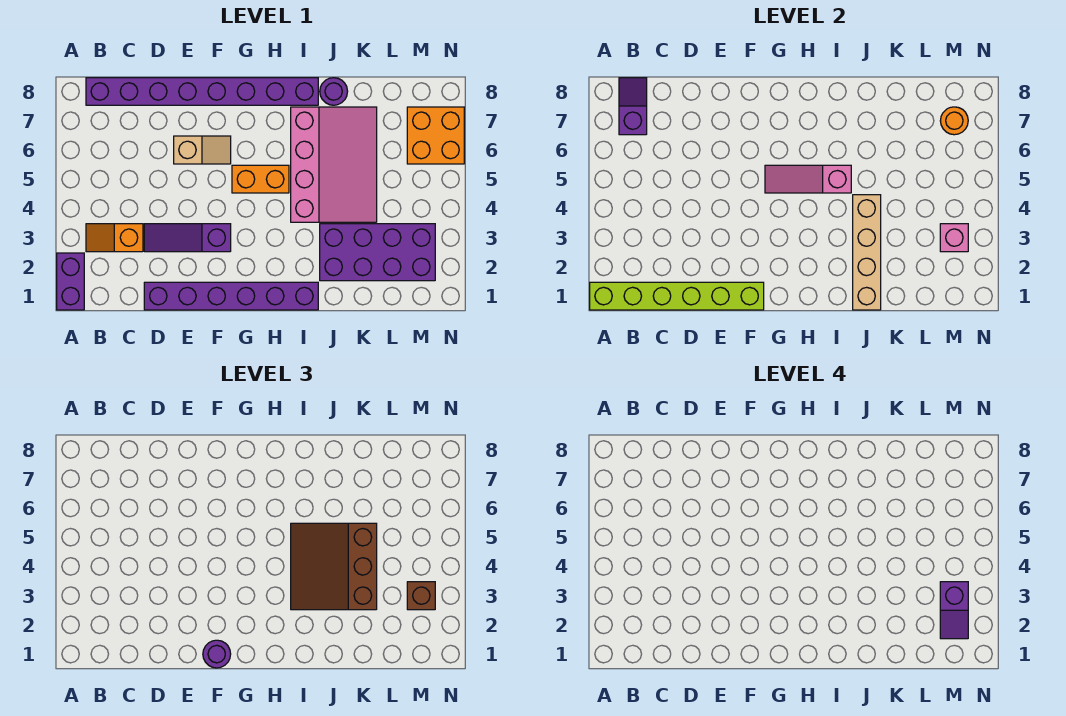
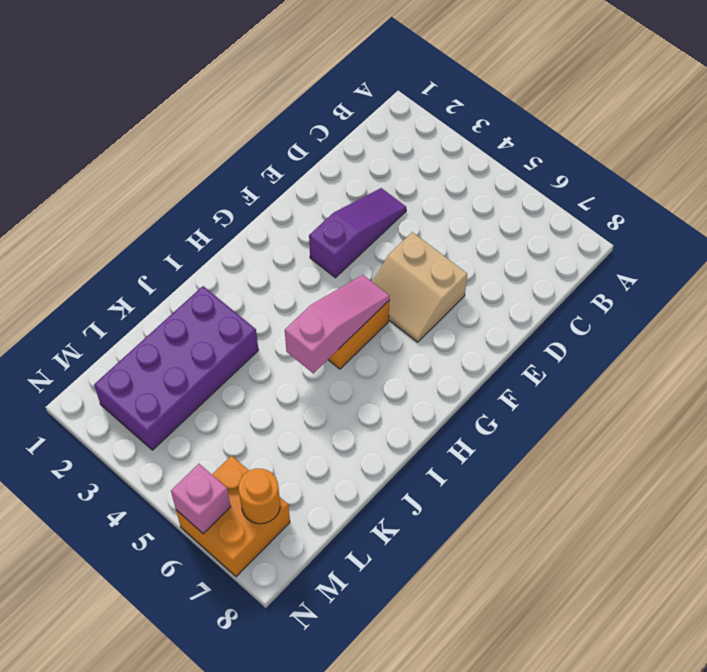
tan slope E5:F6 level 1 top E -> tan slope E6:F6 level 1 top E
pink brick N6 level 2 -> pink brick M3 level 2
none -> purple brick A1:A2 level 1
none -> orange slope B3:C3 level 1 top C
none -> purple brick B8:I8 level 1

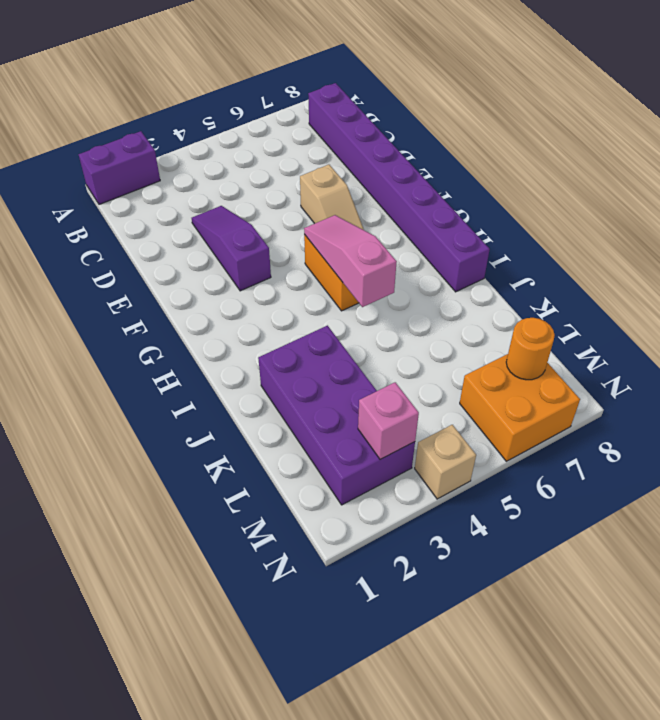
tan brick N4 level 1 -> none
none -> orange slope B3:C3 level 1 top C
none -> purple brick D1:I1 level 1
none -> pink slope I4:K7 level 1 top I

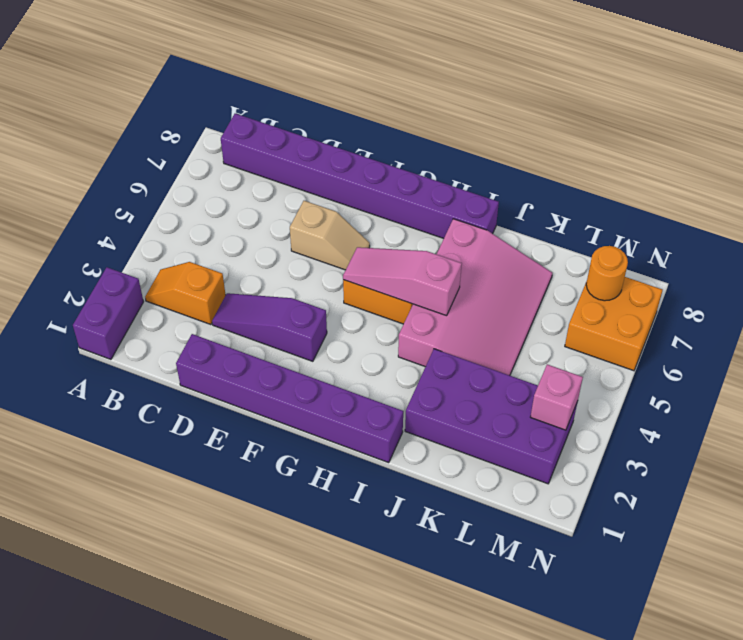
none -> purple round brick J8 level 1
none -> lime brick A1:F1 level 2
none -> purple slope B7:B8 level 2 top 7

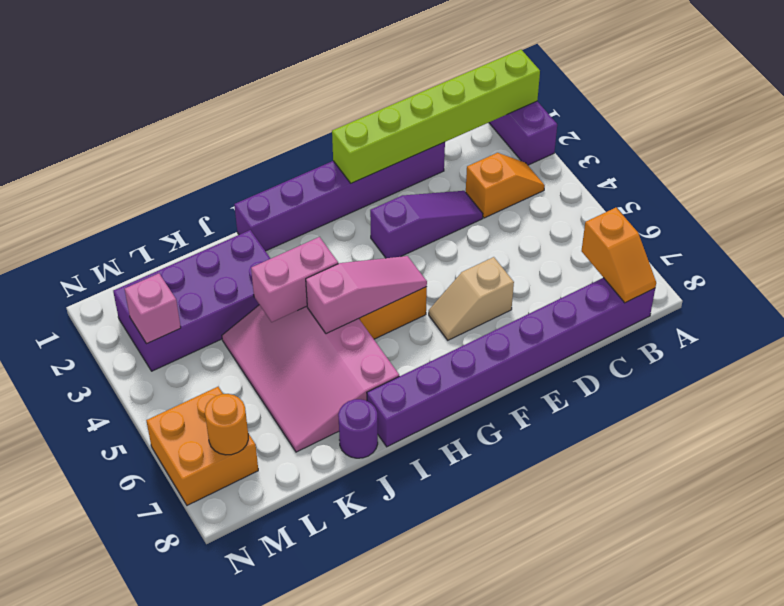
orange slope B7:B8 level 2 top 7 -> purple slope B7:B8 level 2 top 7
pink brick I4:J4 level 2 -> tan brick J1:J4 level 2
none -> purple round brick F1 level 3
none -> brown slope I3:K5 level 3 top K
none -> brown brick M3 level 3

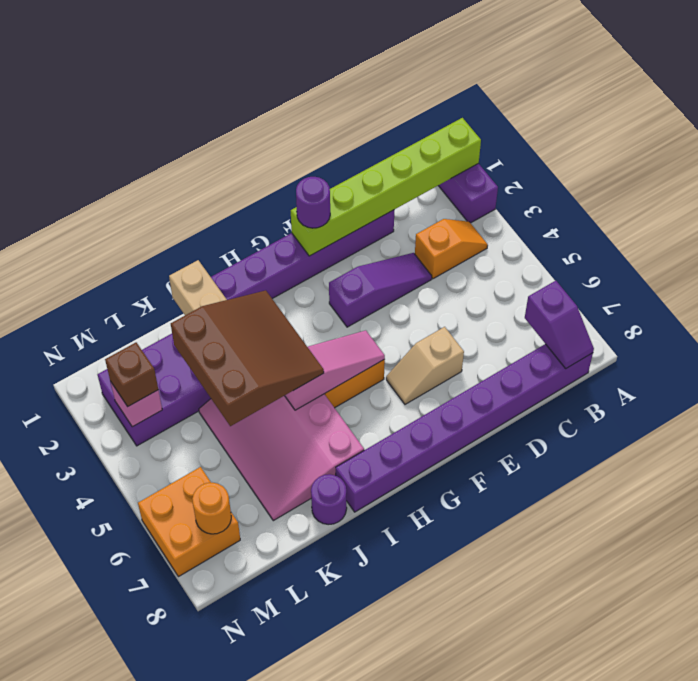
none -> purple slope M2:M3 level 4 top 3

